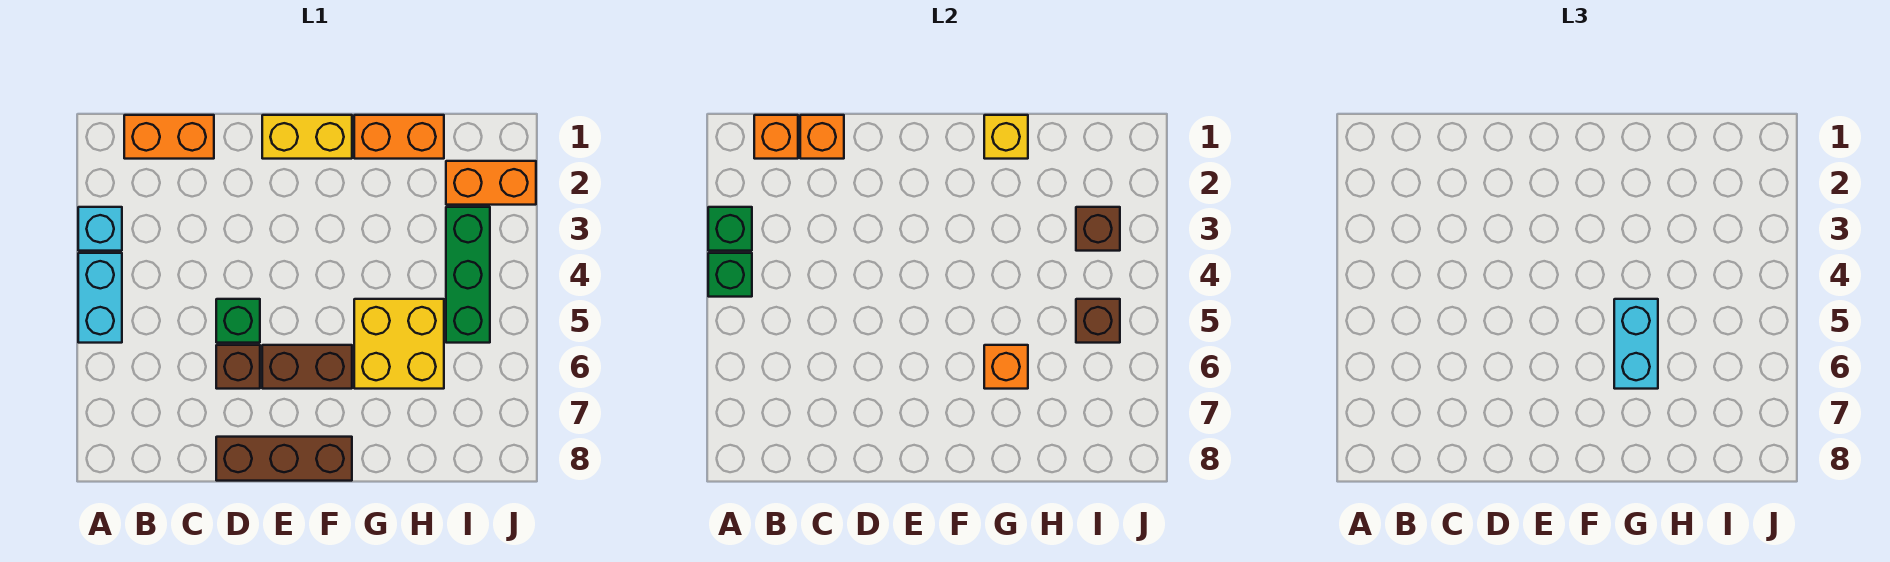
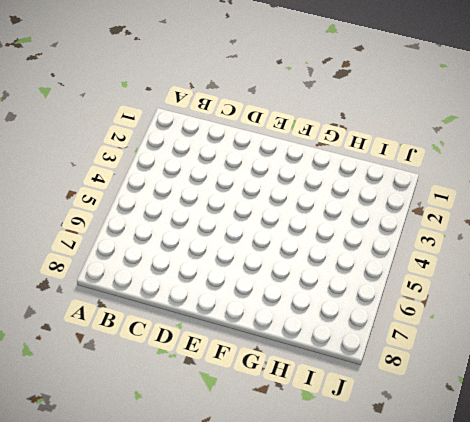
none -> cyan brick A3 level 1
none -> cyan brick A4:A5 level 1
none -> orange brick B1:C1 level 1

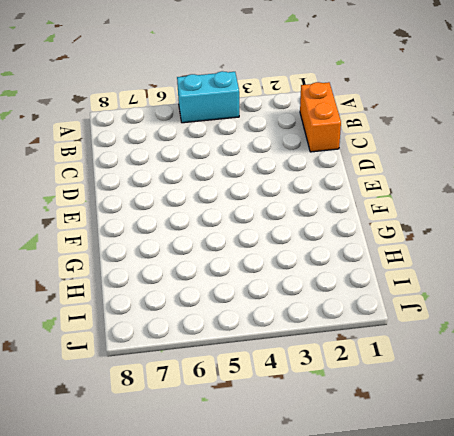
none -> cyan brick A3 level 1
none -> green brick D5 level 1
none -> brown brick D6 level 1

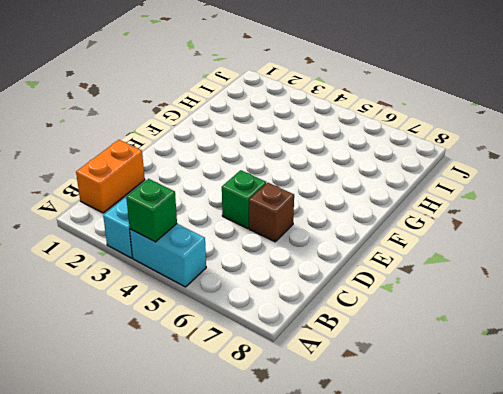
none -> brown brick D8:F8 level 1
none -> yellow brick E1:F1 level 1
none -> brown brick E6:F6 level 1

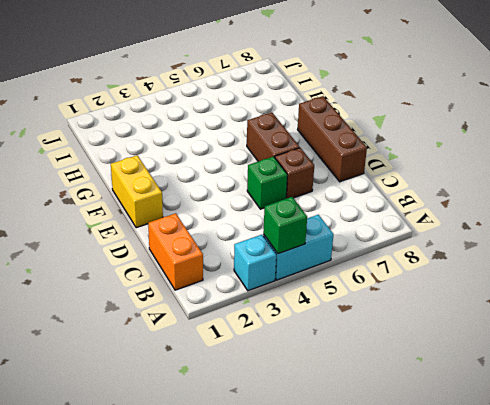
none -> orange brick G1:H1 level 1
none -> yellow brick G5:H6 level 1
none -> orange brick I2:J2 level 1

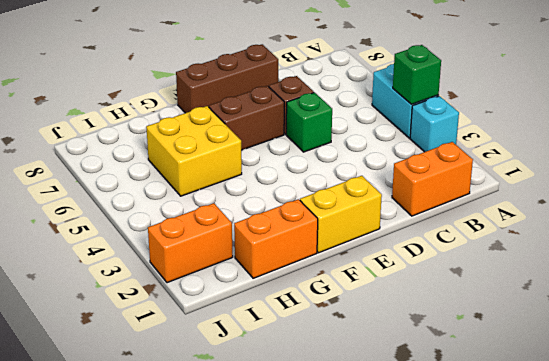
none -> green brick I3:I5 level 1
none -> green brick A3 level 2
none -> orange brick B1 level 2

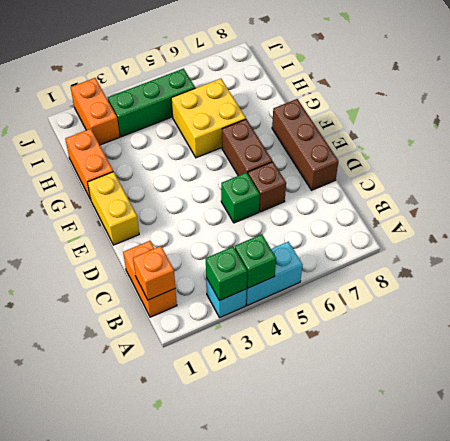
none -> orange brick C1 level 2
none -> yellow brick G1 level 2
none -> orange brick G6 level 2

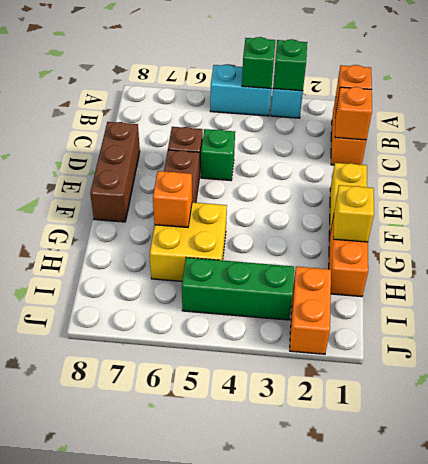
none -> brown brick I3 level 2
none -> brown brick I5 level 2
none -> cyan brick G5:G6 level 3

